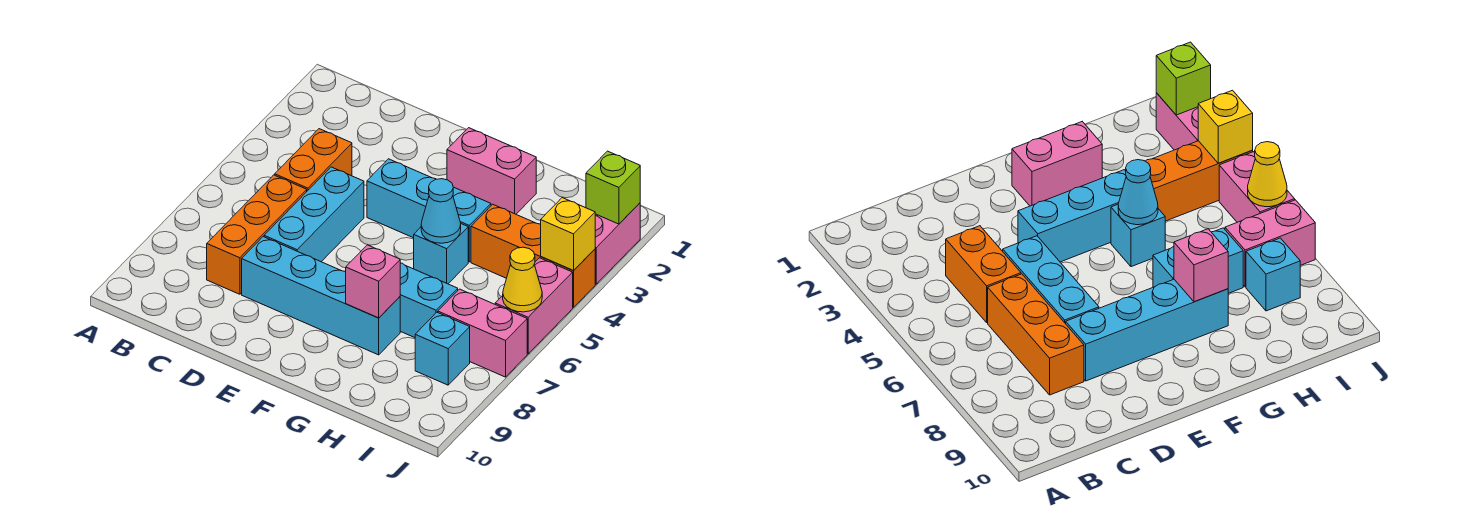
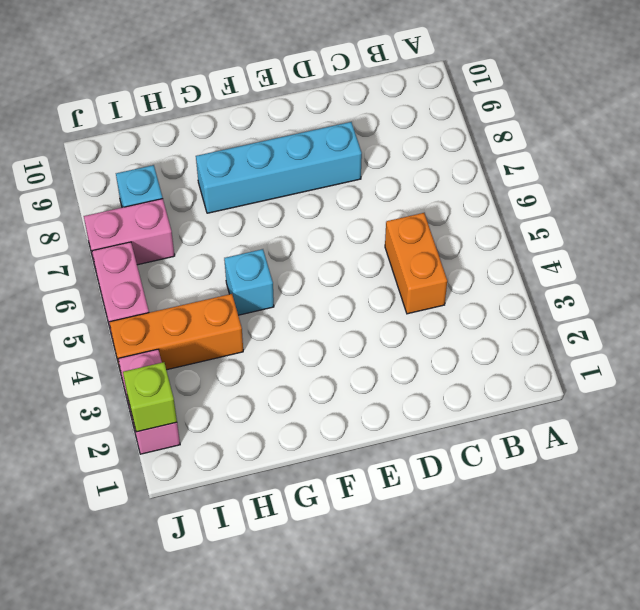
none -> orange brick C6:C8 level 1
none -> cyan brick D5:D7 level 1
none -> cyan brick E4:G4 level 1

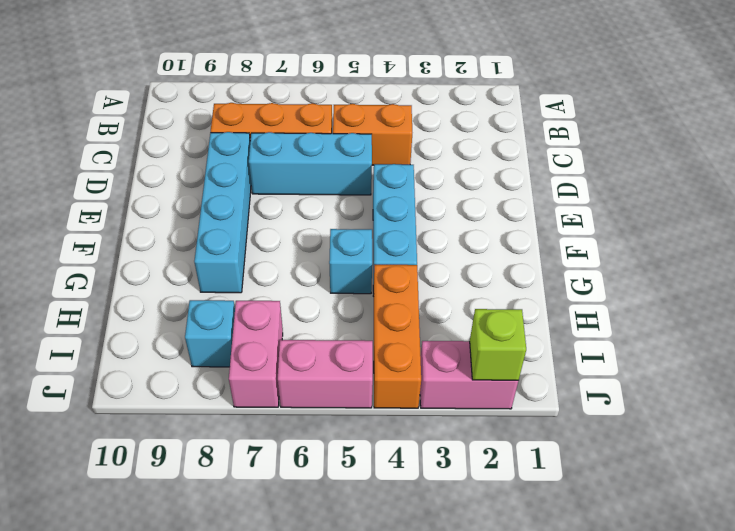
none -> pink brick F2:G2 level 1
none -> cyan brick G7:H7 level 1
none -> cyan cone G5 level 2

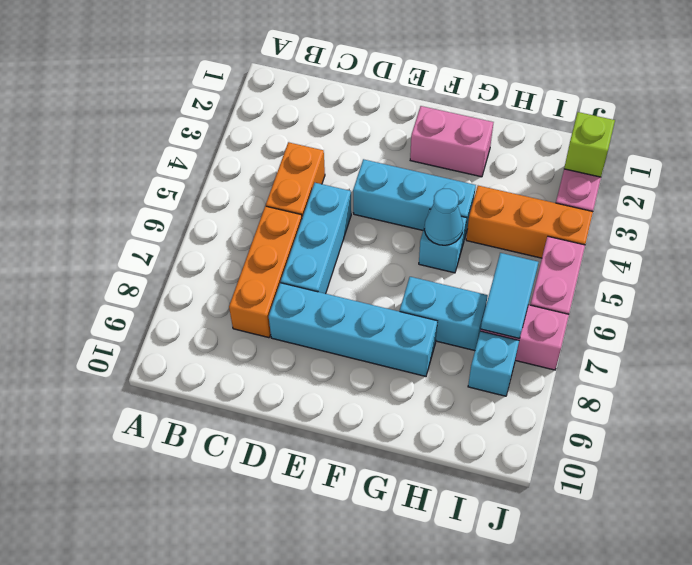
cyan tile I6:I7 level 2 -> none
none -> pink brick G8 level 2
none -> yellow brick J4 level 2
none -> yellow cone J6 level 2

